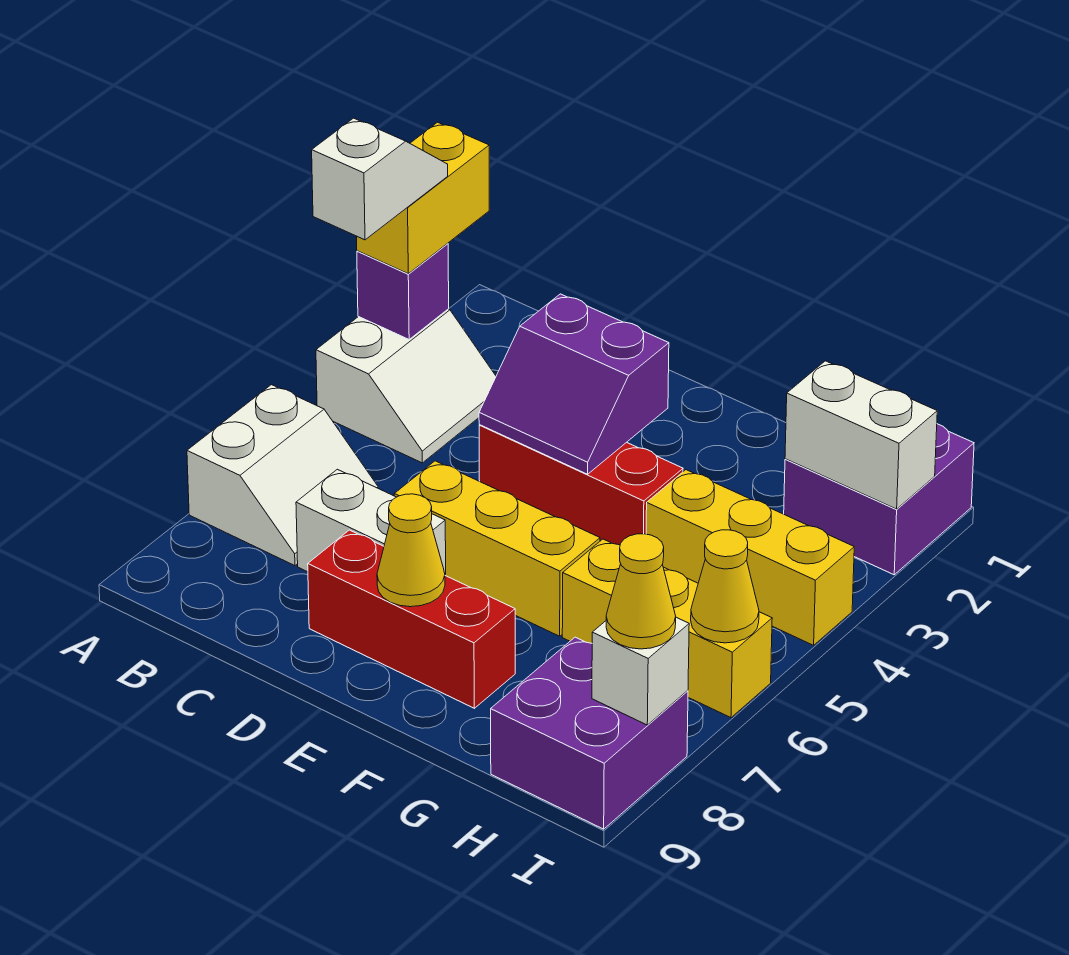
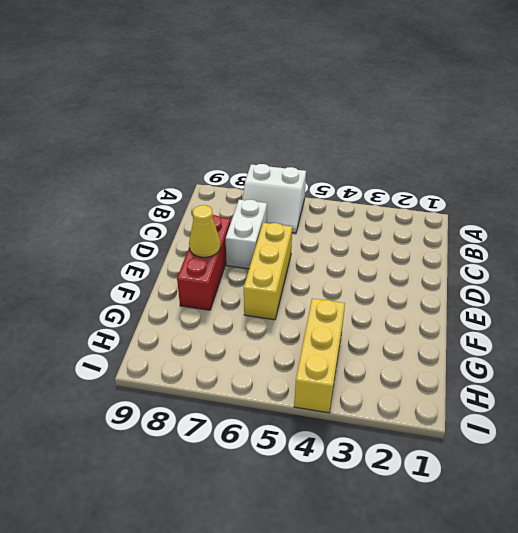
none -> white slope A3:B4 level 1 top A
none -> red brick D4:F4 level 1
none -> yellow brick G6:I6 level 1

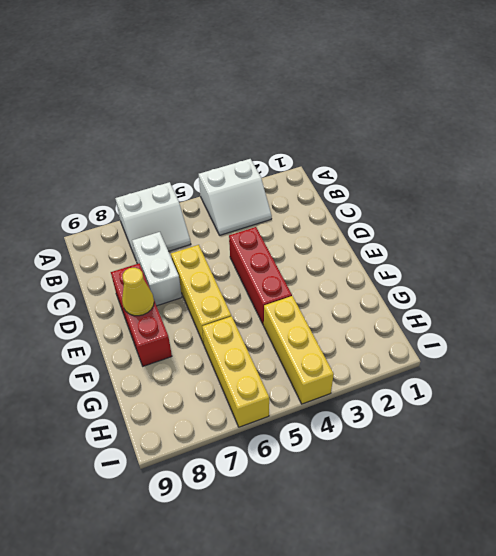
none -> purple brick H1:I2 level 1
none -> purple brick H8:I9 level 1
none -> purple brick A3 level 2

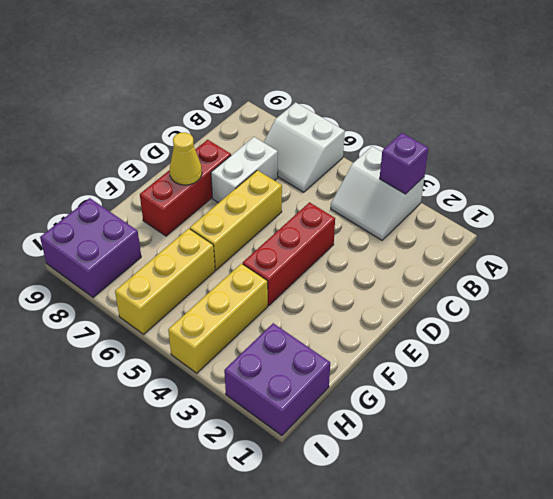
none -> purple slope D3:E4 level 2 top 3
none -> white brick H2:I2 level 2
none -> yellow cone I6 level 2

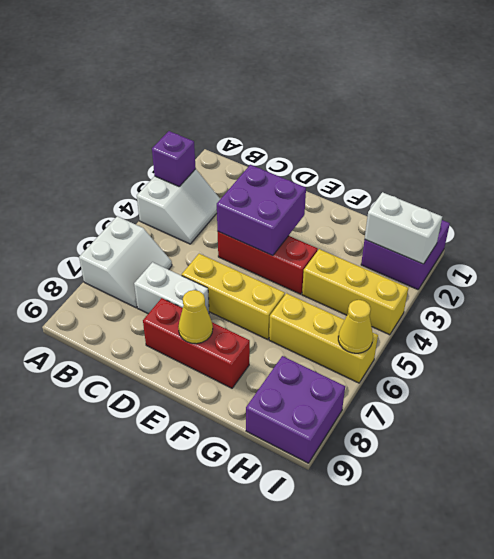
purple brick D3:E4 level 2 -> purple slope D3:E4 level 2 top 3
none -> white brick I8 level 2
none -> yellow brick A2:A3 level 3
none -> yellow cone I8 level 3

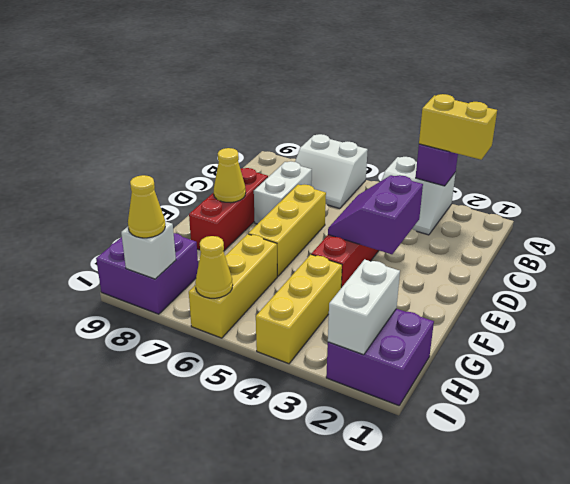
none -> white slope A3:A4 level 4 top 4

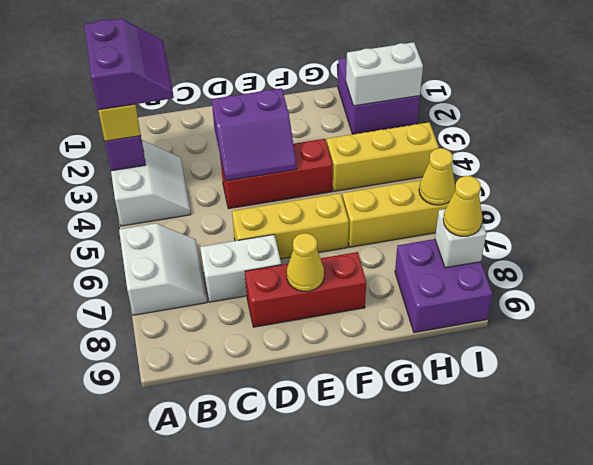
purple slope A2:B3 level 4 top A -> white slope A3:A4 level 4 top 4

